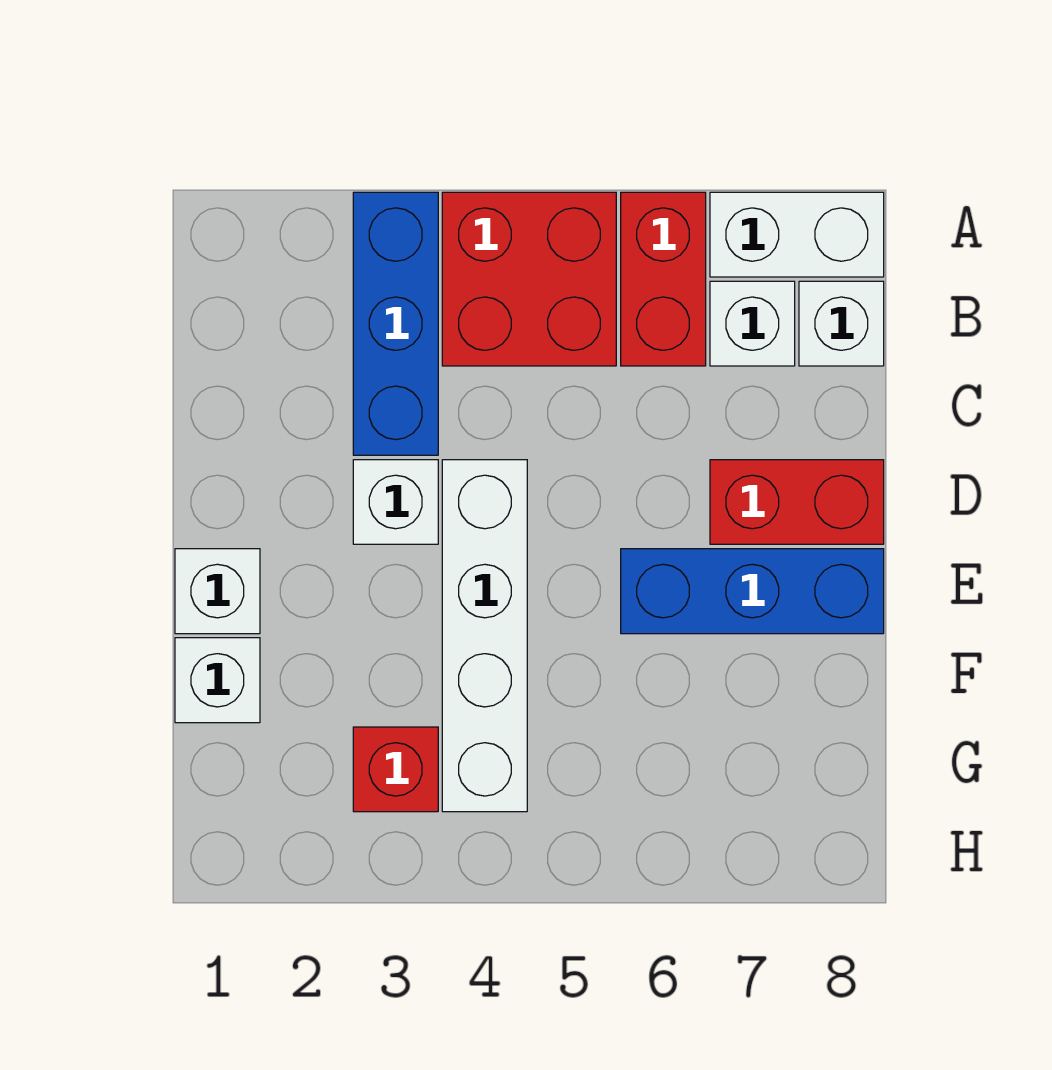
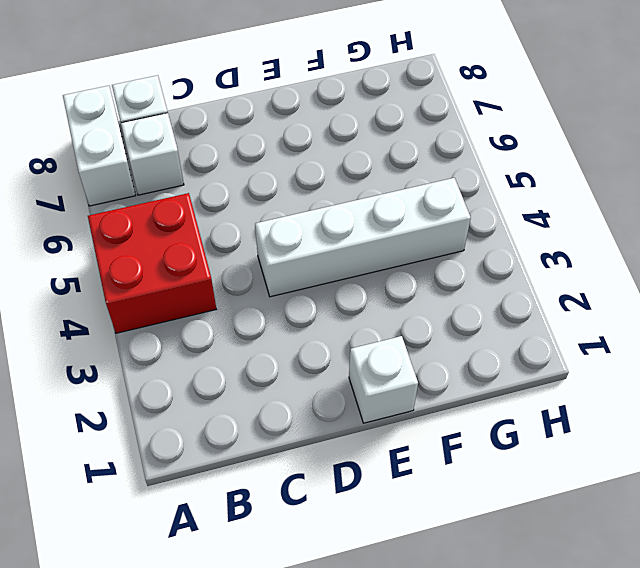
none -> blue brick A3:C3 level 1
none -> red brick A6:B6 level 1
none -> white brick D3 level 1

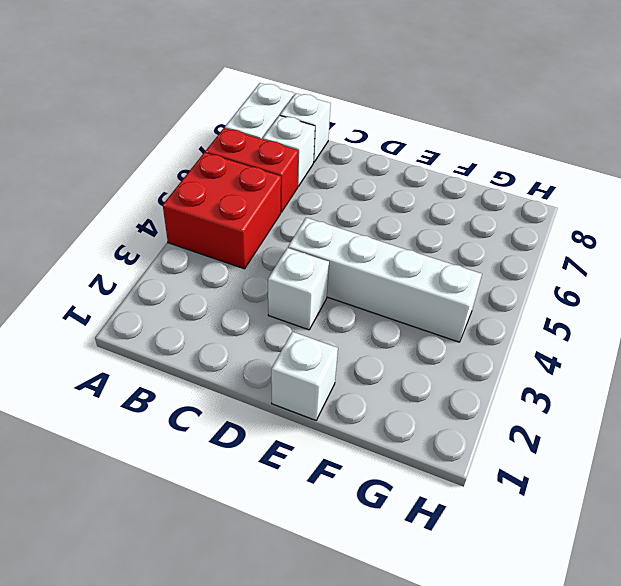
none -> blue brick A3:C3 level 1
none -> red brick D7:D8 level 1
none -> blue brick E6:E8 level 1

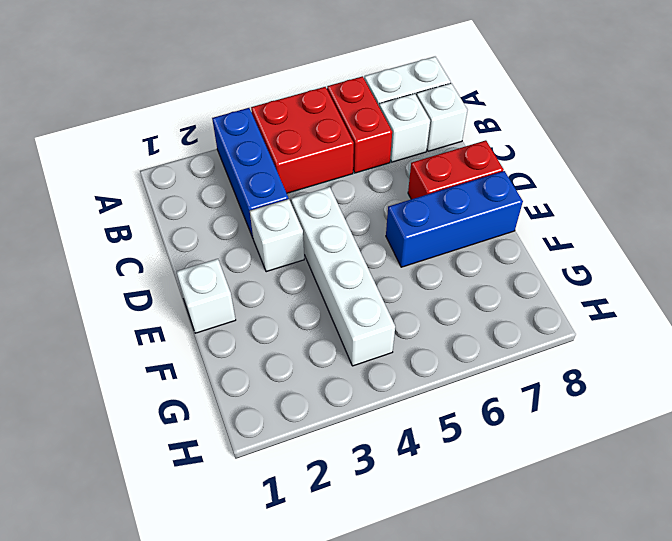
none -> white brick F1 level 1
none -> red brick G3 level 1

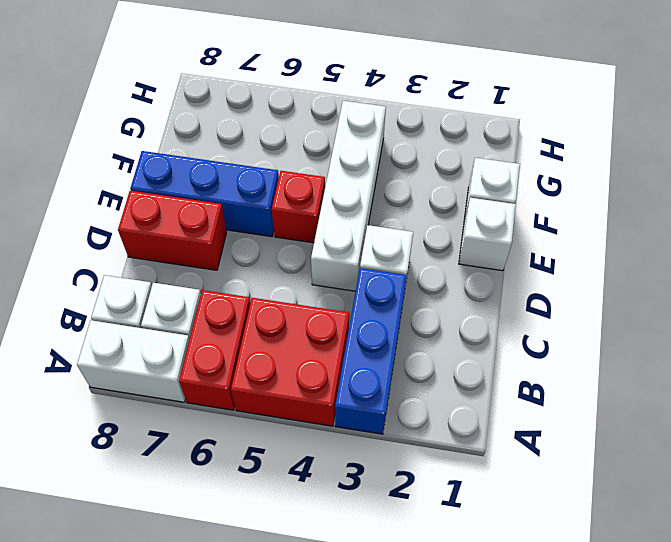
red brick E5 level 1 -> red brick G3 level 1

